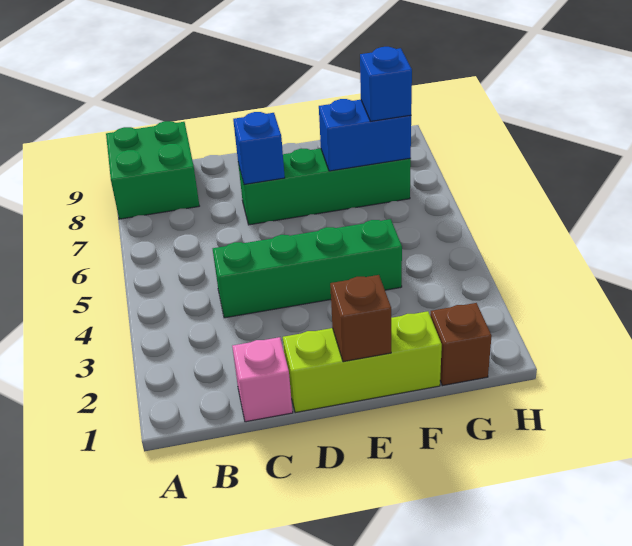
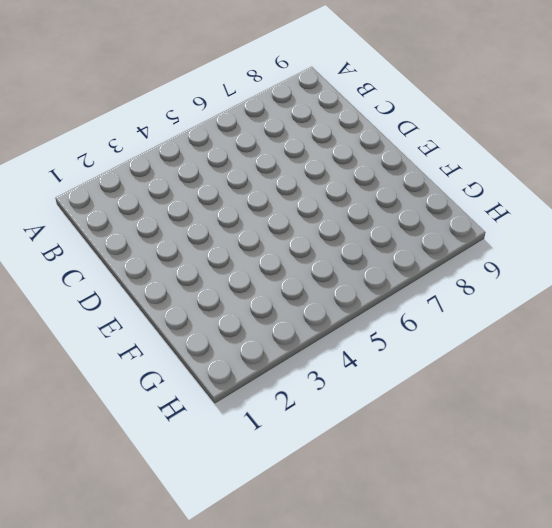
none -> green brick A8:B9 level 1
none -> pink brick C1 level 1

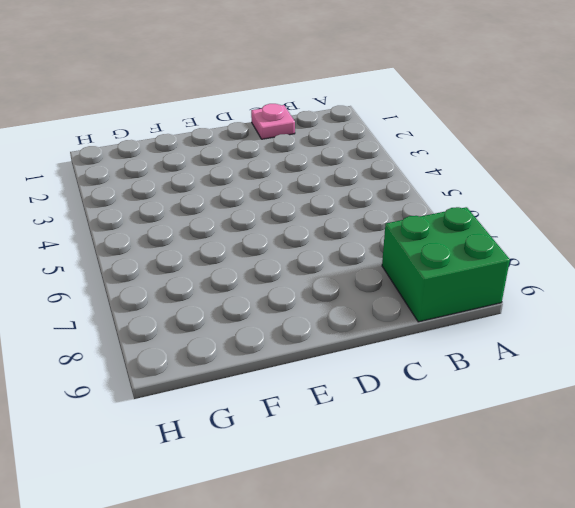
pink plate C1 level 1 -> pink brick C1 level 1
none -> green brick C4:F4 level 1
none -> lime brick D1:F1 level 1

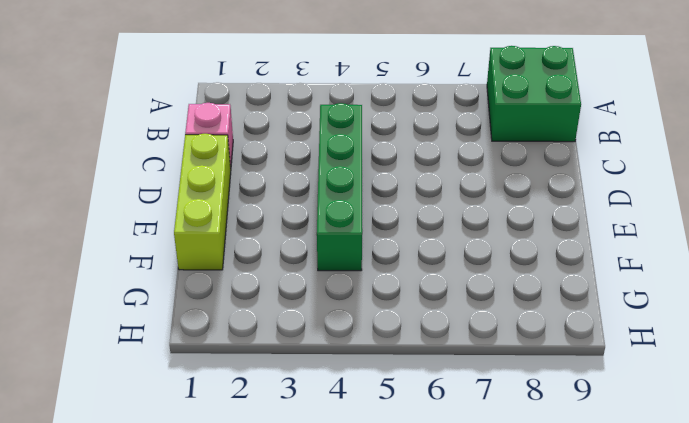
none -> green brick D7:G7 level 1
none -> brown brick G1 level 1

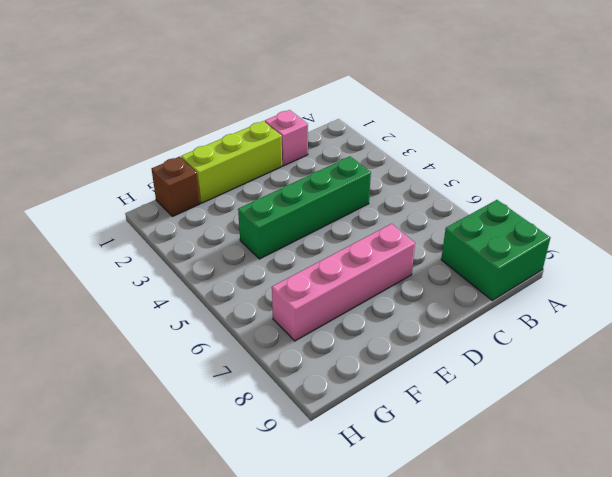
pink brick D7:G7 level 1 -> green brick D7:G7 level 1
none -> blue brick D7 level 2
none -> brown brick E1 level 2

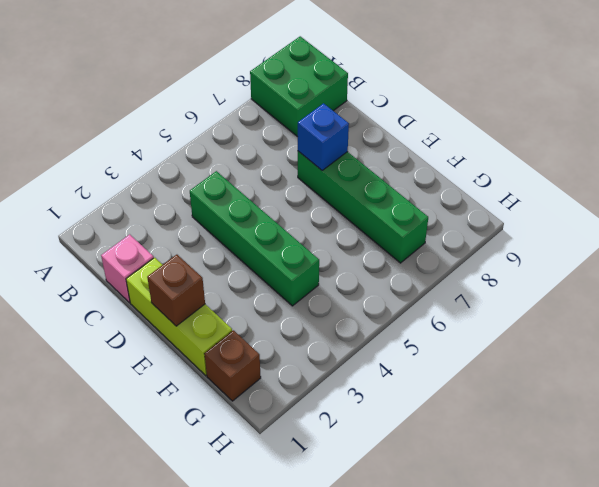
none -> blue brick F7:G7 level 2
none -> blue brick G7 level 3

